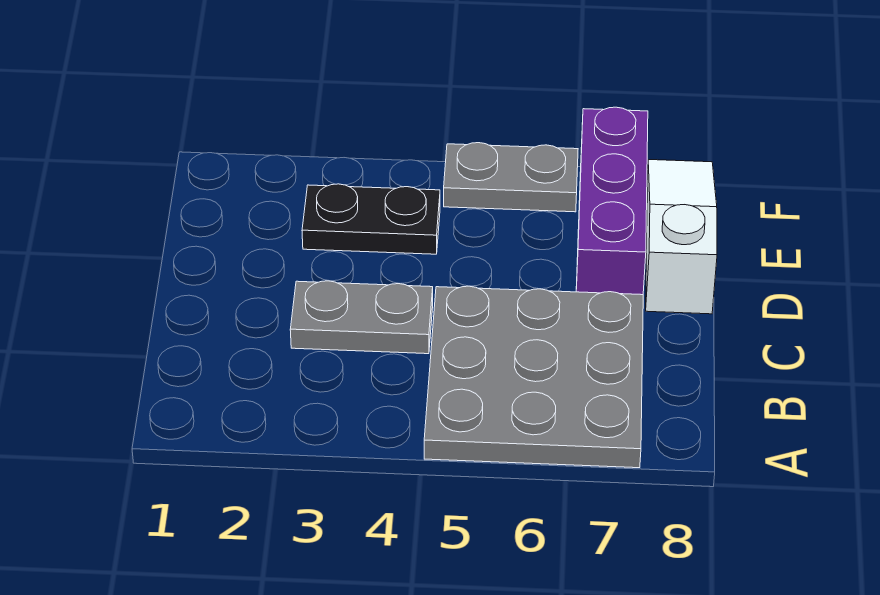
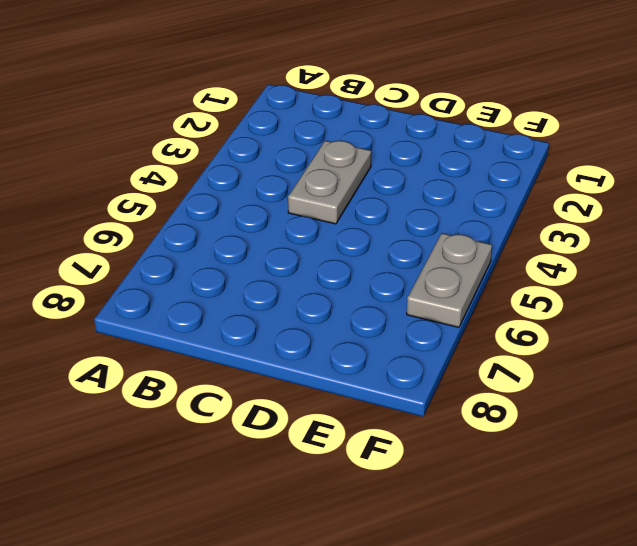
none -> grey plate A5:C7 level 1
none -> purple brick D7:F7 level 1

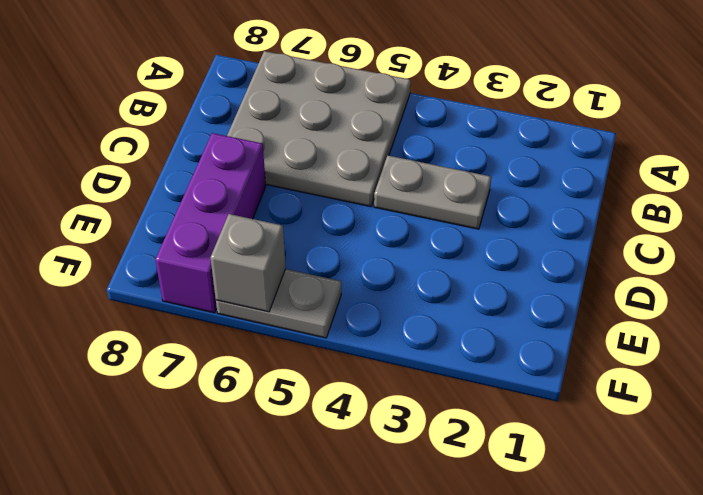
grey brick F6 level 2 -> none
none -> white slope D8:F8 level 1 top D
none -> black plate E3:E4 level 1

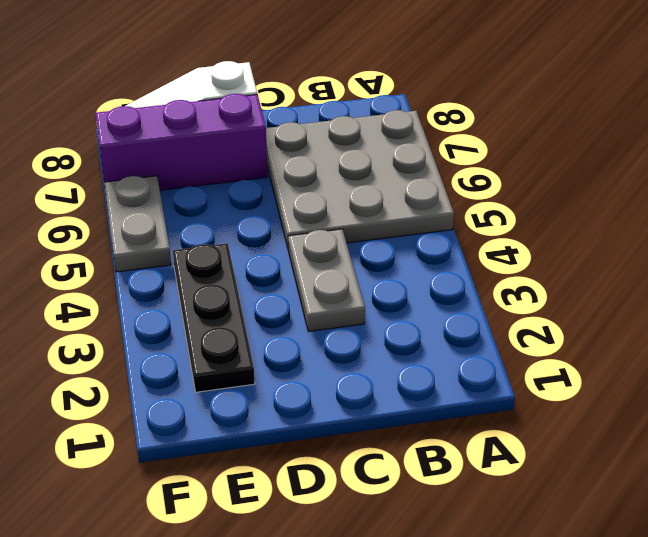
black plate E2:E4 level 1 -> black plate E3:E4 level 1

